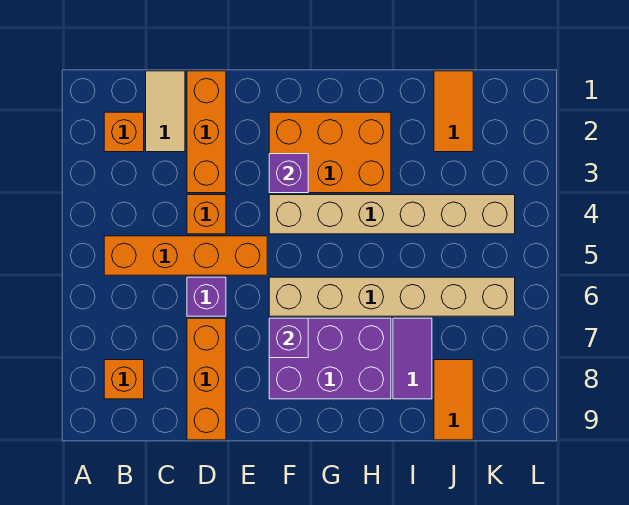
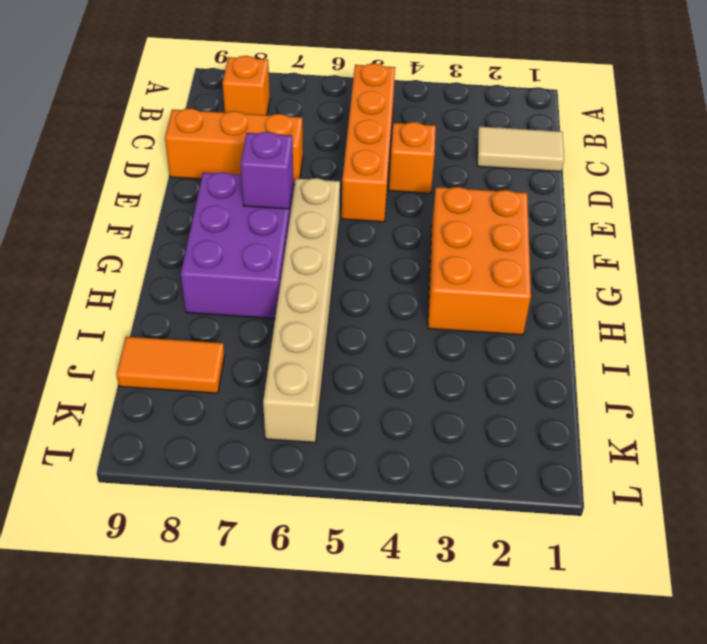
none -> orange brick B2 level 1
none -> orange brick D1:D3 level 1
none -> purple brick D6 level 1

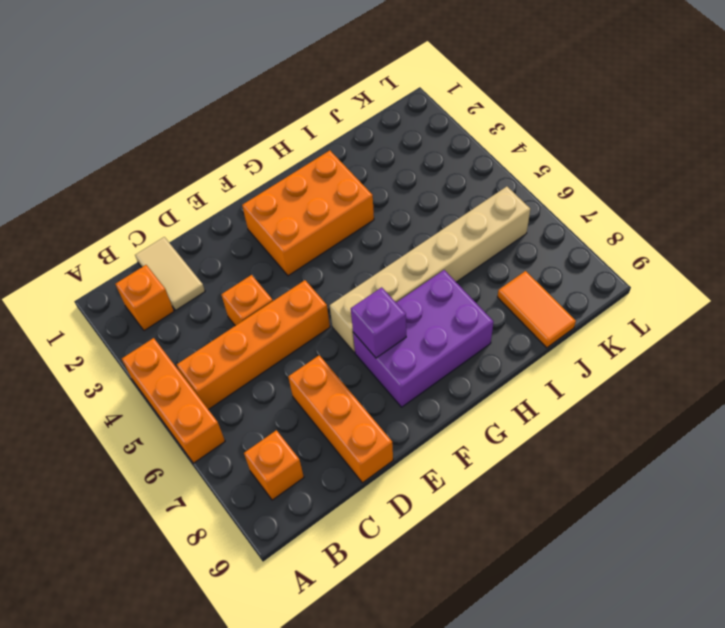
orange brick A4:A6 level 1 -> orange brick D1:D3 level 1
none -> purple brick D6 level 1
none -> tan brick F4:K4 level 1
none -> purple tile I7:I8 level 1

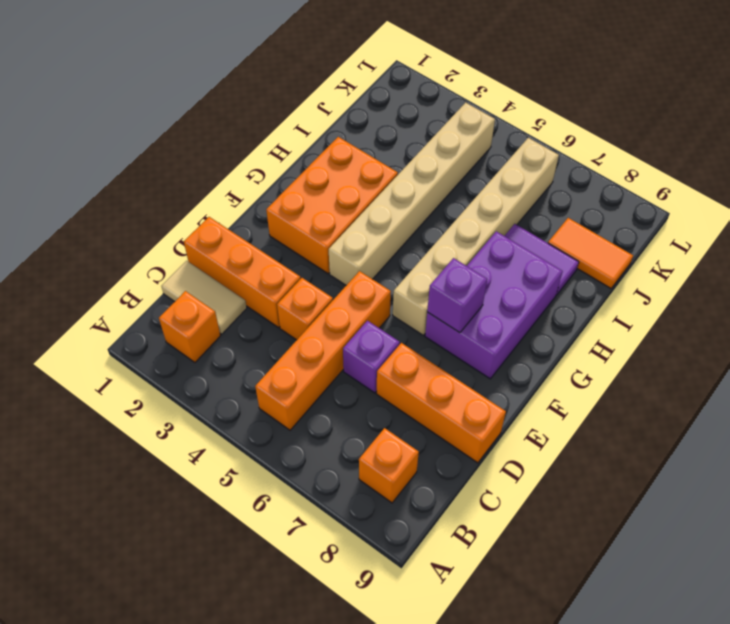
none -> orange tile J1:J2 level 1
none -> purple brick F3 level 2

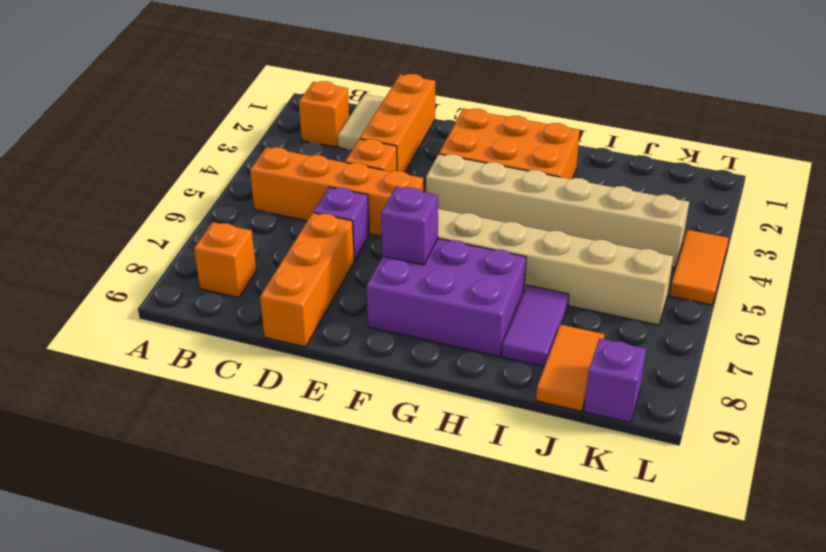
purple brick K9 level 1 -> purple brick F3 level 2
orange tile L4:L5 level 1 -> orange tile J1:J2 level 1

